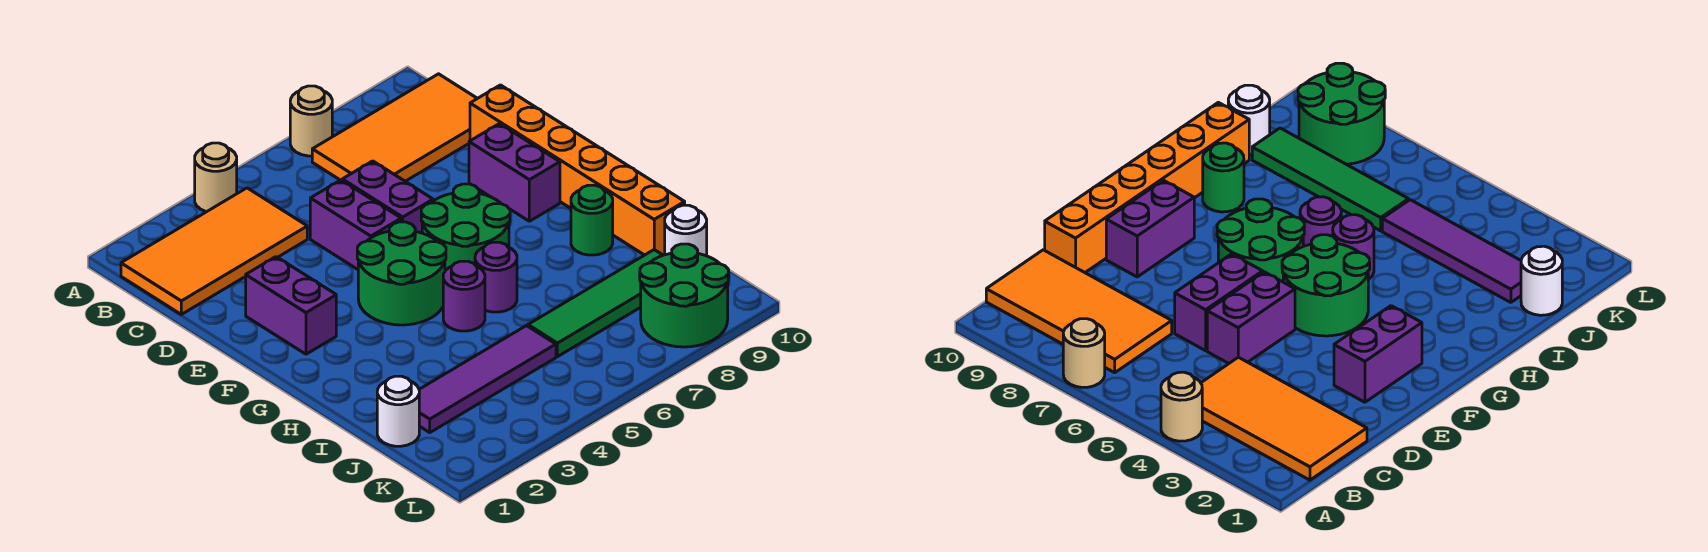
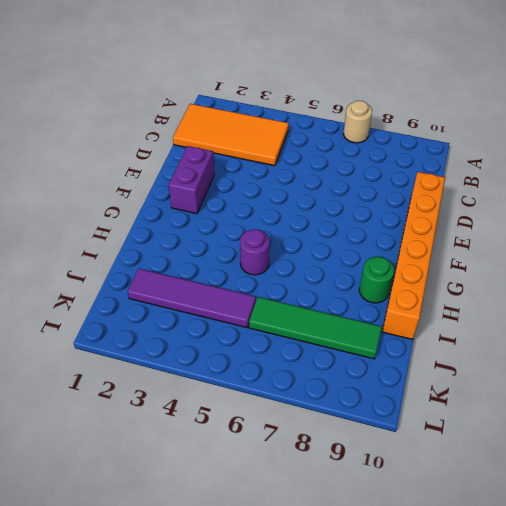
none -> tan round brick A4 level 1
none -> orange tile B7:C10 level 1
none -> purple brick D5:E5 level 1

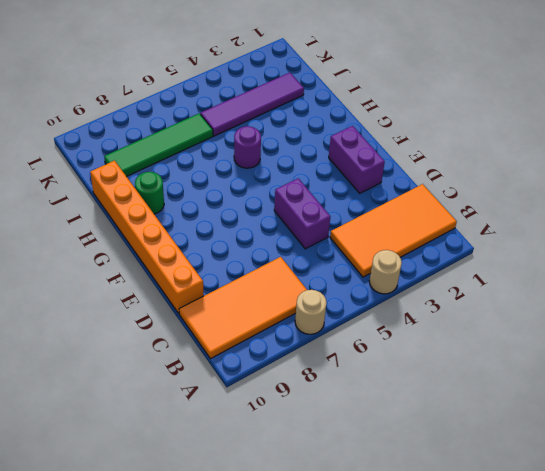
none -> purple brick D6:E6 level 1
none -> purple brick E9:F9 level 1
none -> green round brick F4:G5 level 1

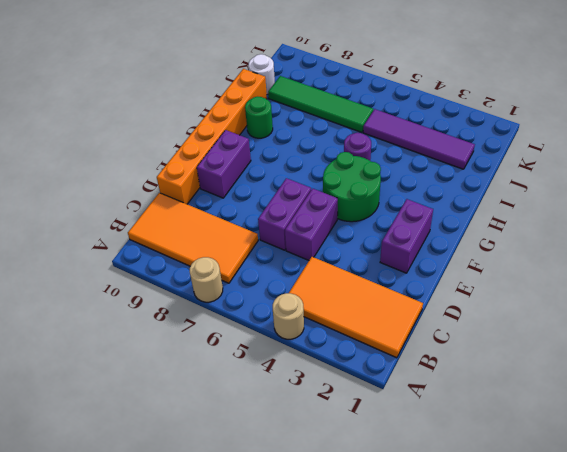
none -> green round brick F6:G7 level 1
none -> purple round brick H6 level 1
none -> white round brick J1 level 1

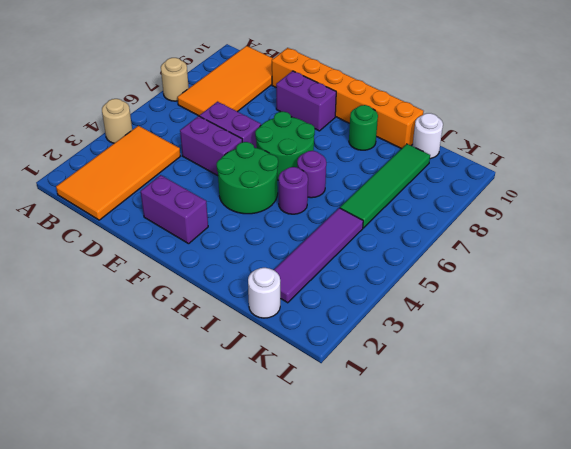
none -> green round brick K8:L9 level 1

